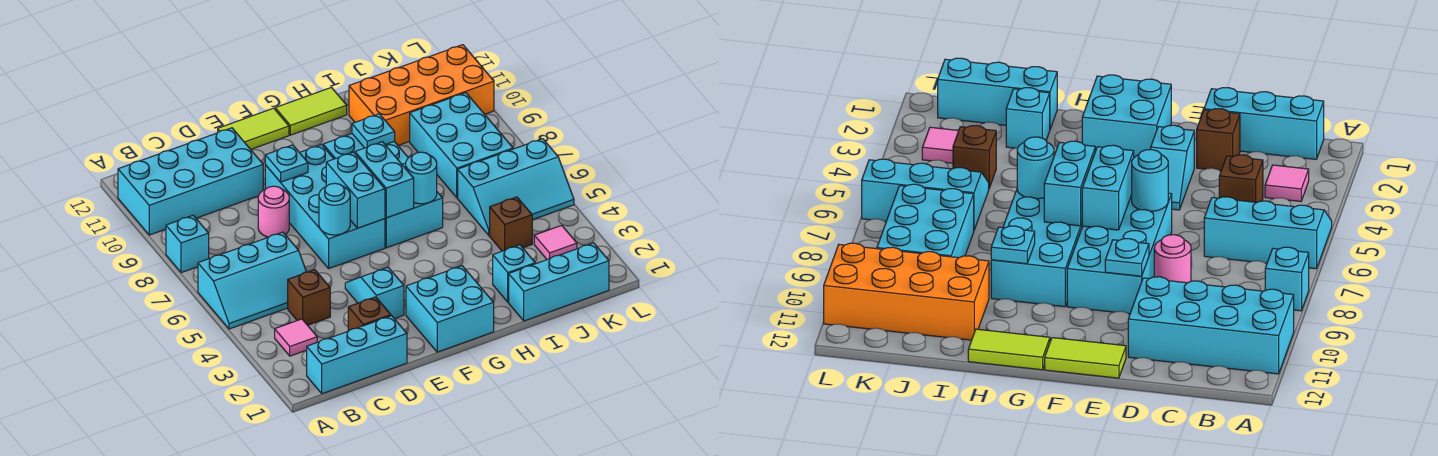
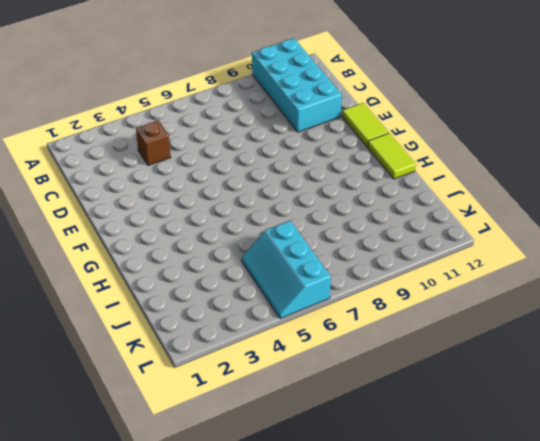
none -> cyan slope A5:C6 level 1 top 6
none -> cyan brick A8 level 1
none -> cyan brick B1:D1 level 1

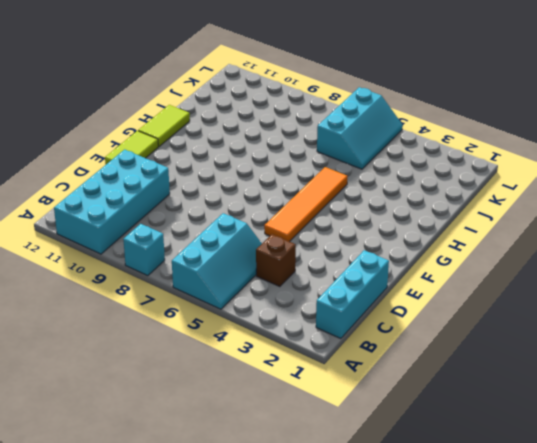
orange tile E5:H5 level 1 -> none
none -> pink tile B3 level 1
none -> brown brick D2 level 1
none -> pink round brick D8 level 1

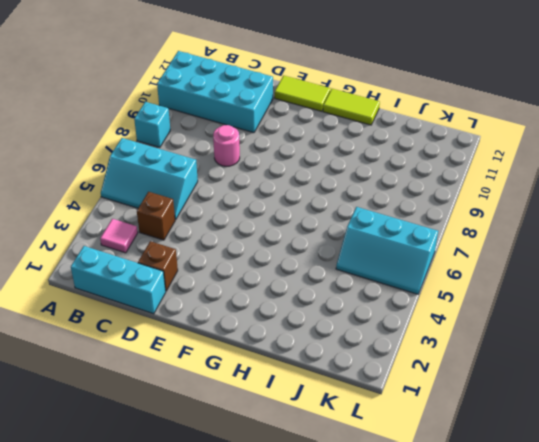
none -> cyan slope E3:E4 level 1 top 3
none -> cyan brick E6:F9 level 1
none -> cyan brick F1:G2 level 1

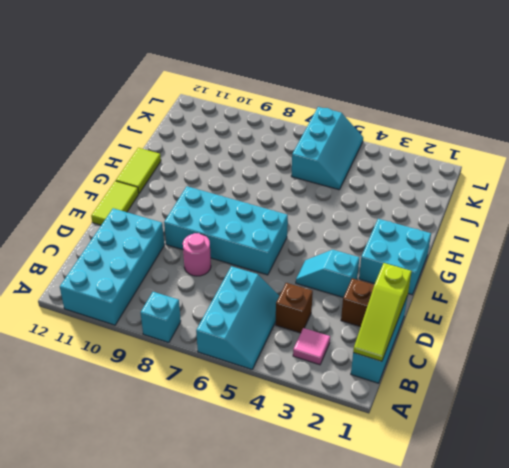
lime slope B1:D1 level 2 top D -> none
none -> cyan brick G6:H9 level 1
none -> cyan brick I1:K1 level 1
none -> cyan brick I2 level 1

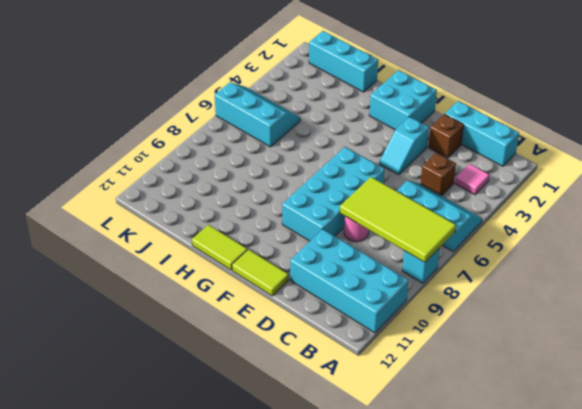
lime tile A7:D8 level 2 -> none
none -> cyan brick G6:H9 level 1
none -> cyan brick I2 level 1
none -> orange brick I10:L11 level 1

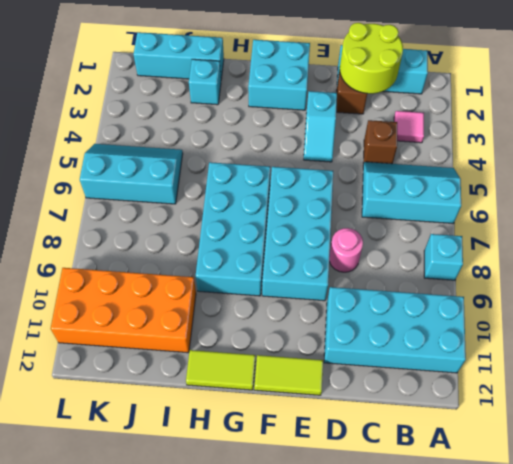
lime round brick C1:D2 level 2 -> none
none -> brown brick J4 level 1
none -> cyan brick J7:K9 level 1
none -> pink tile K3 level 1

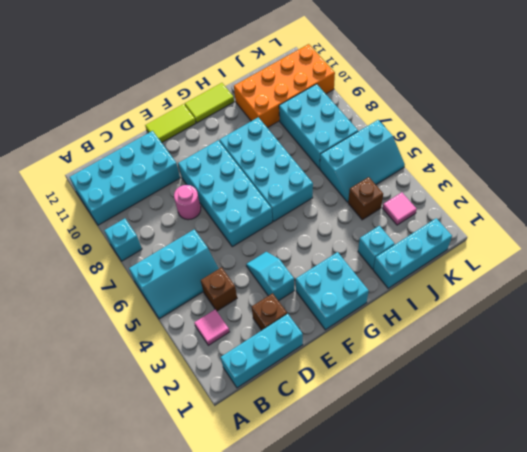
none -> cyan round brick E6 level 2
none -> cyan plate E9 level 2
none -> cyan brick F6:F7 level 2

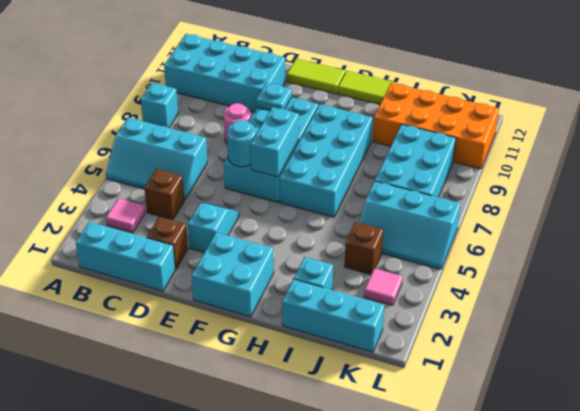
none -> cyan brick G6:G7 level 2
none -> cyan round brick H6 level 2
none -> cyan plate H9 level 2

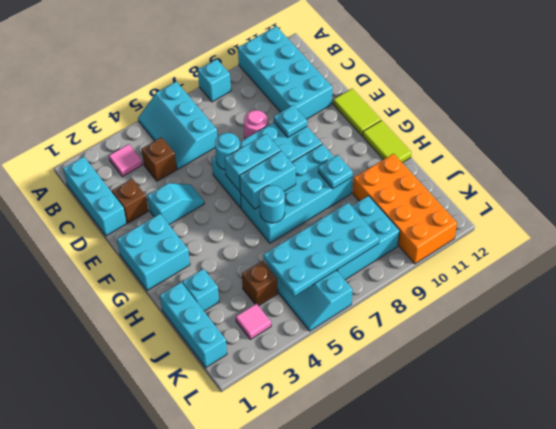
cyan plate J5:K8 level 2 -> none

